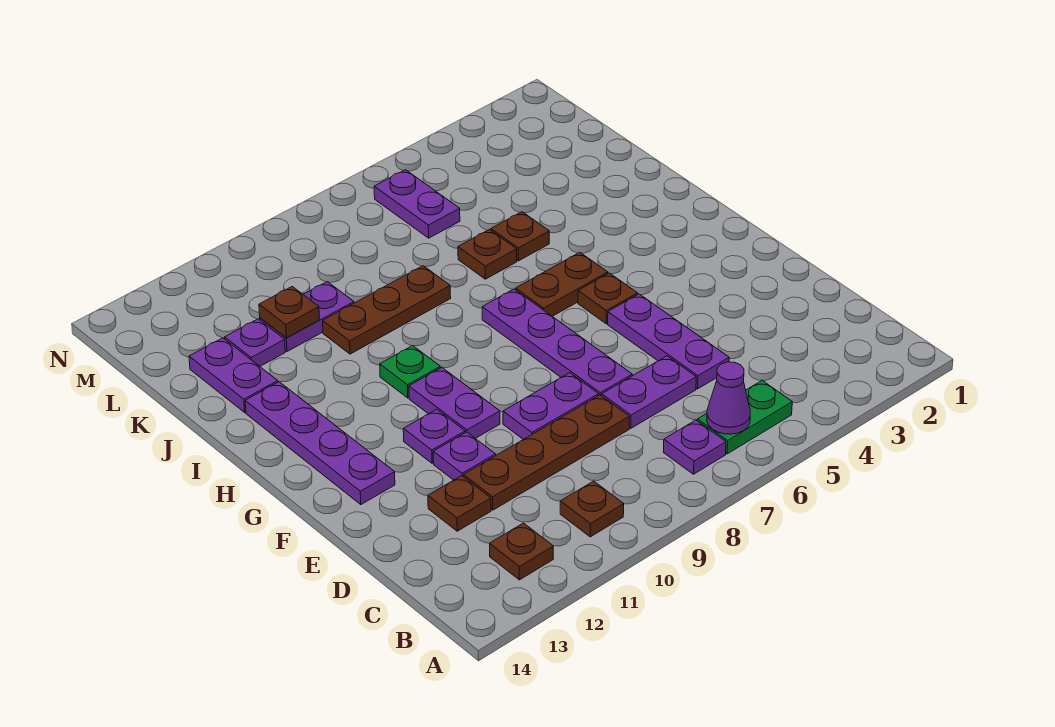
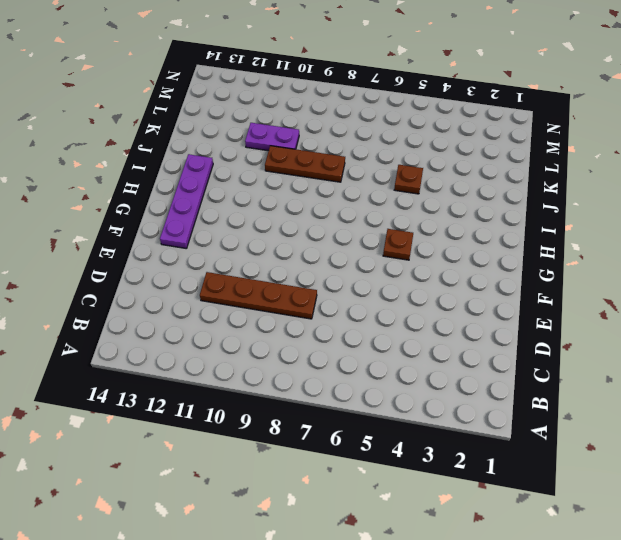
none -> green plate B5:B6 level 1
none -> purple plate B7 level 1
none -> brown plate B10 level 1

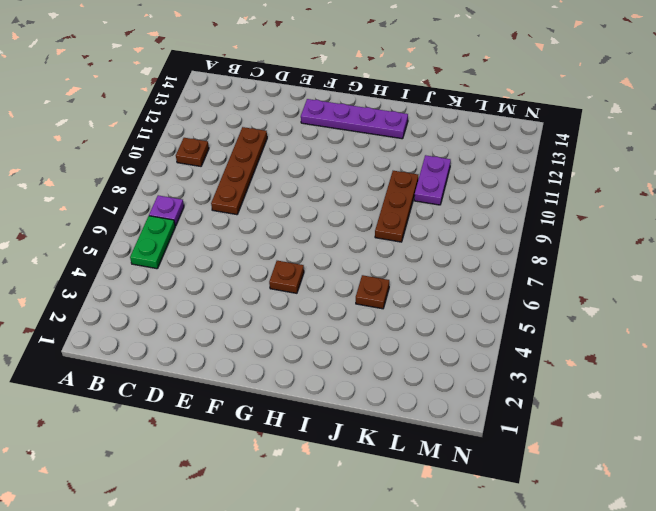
none -> brown plate B12 level 1
none -> purple plate D5:F5 level 1
none -> purple plate D6:D7 level 1

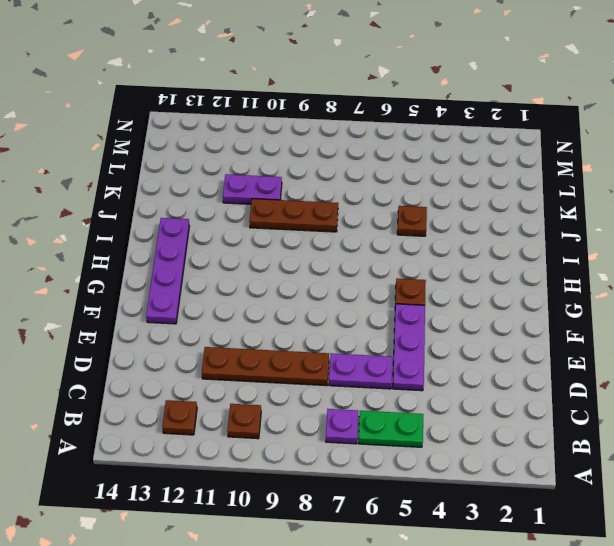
none -> brown plate D12 level 1
none -> purple plate E7:H7 level 1
none -> purple plate E8:E9 level 1

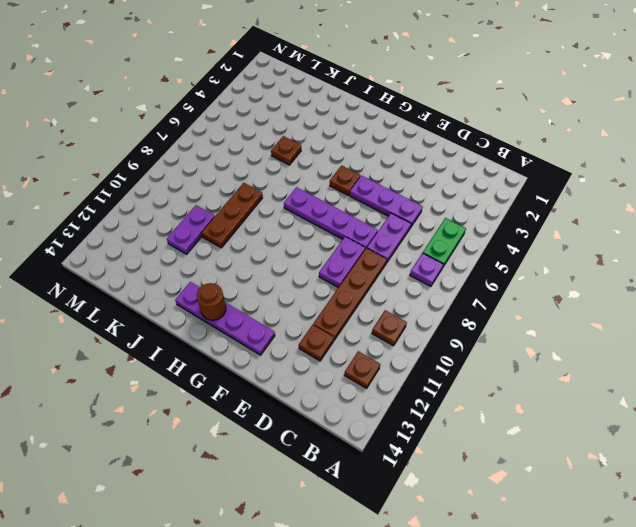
brown round brick H13 level 2 -> none
none -> purple plate E11 level 1
none -> purple plate F10:G10 level 1
none -> purple plate F11 level 1

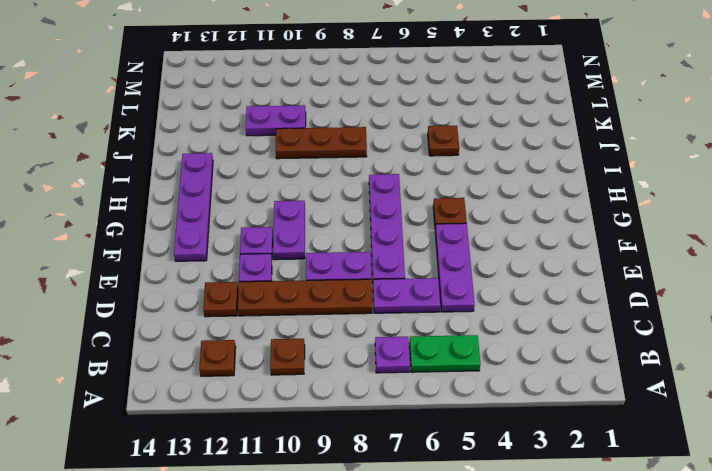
none -> brown plate H5:H6 level 1
none -> green plate H10 level 1
none -> brown plate J6 level 1

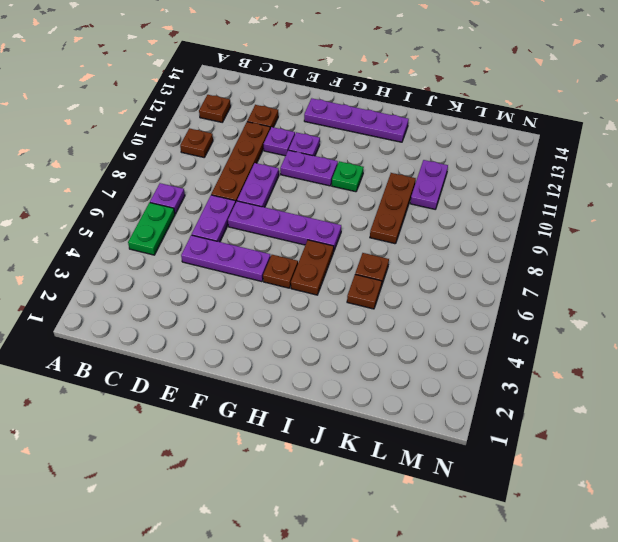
none -> purple plate J13:K13 level 1
none -> purple plate K12 level 1
none -> purple plate L6:M6 level 1

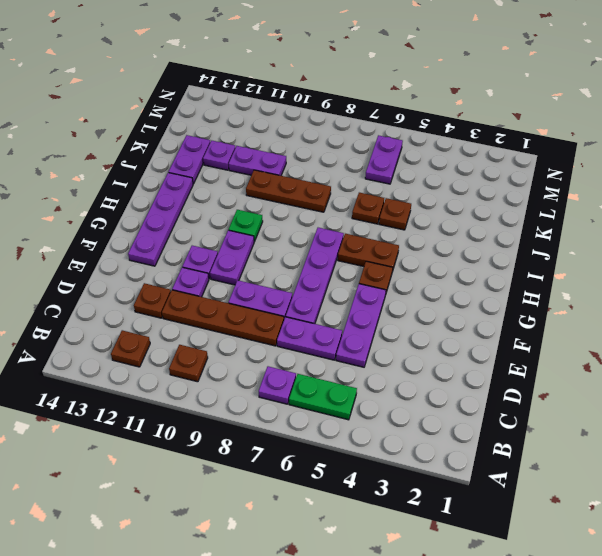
none -> purple cone B6 level 2
none -> brown plate K11 level 2

